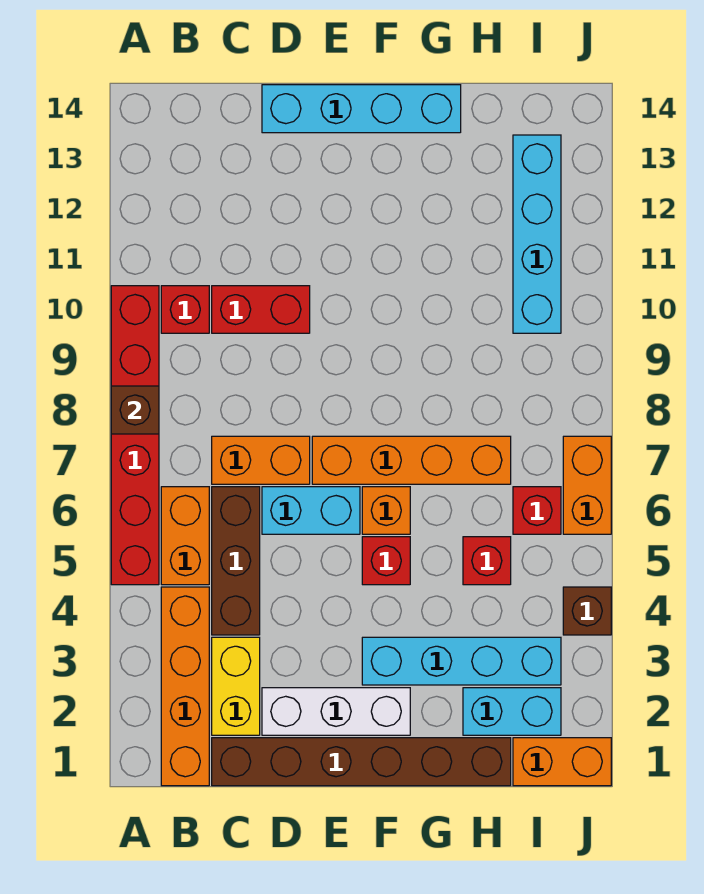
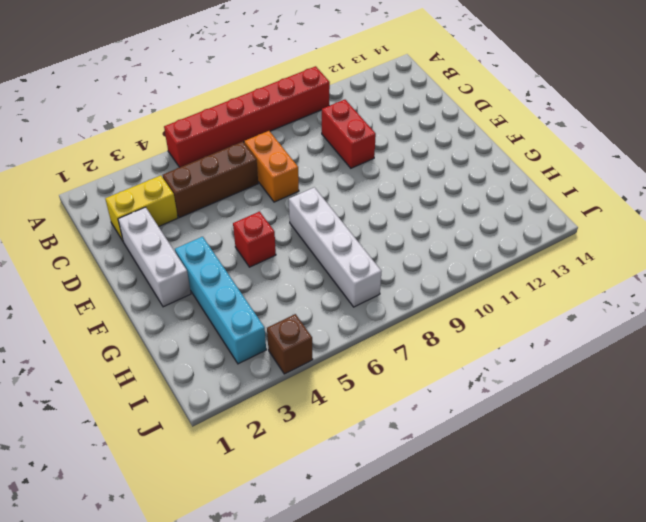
white brick F7:I7 level 1 -> orange brick E7:H7 level 1
none -> orange brick B1:B4 level 1
none -> orange brick B5:B6 level 1
none -> red brick B10 level 1

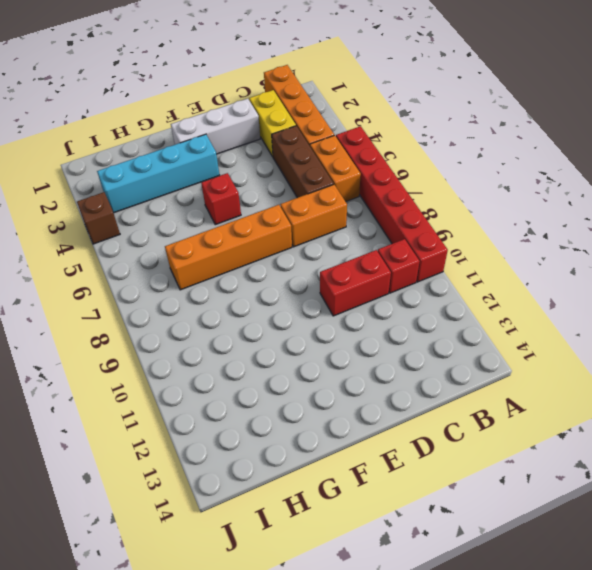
none -> brown brick C1:H1 level 1
none -> cyan brick D6:E6 level 1
none -> cyan brick D14:G14 level 1

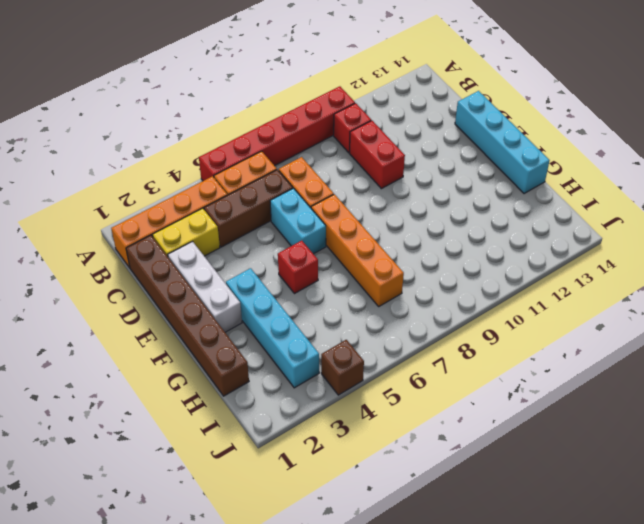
none -> orange brick F6 level 1
none -> cyan brick H2:I2 level 1
none -> red brick H5 level 1

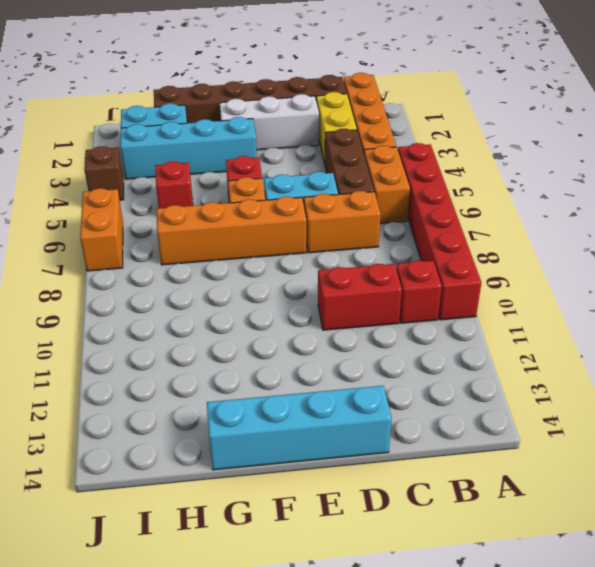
none -> orange brick I1:J1 level 1
none -> red brick I6 level 1
none -> cyan brick I10:I13 level 1

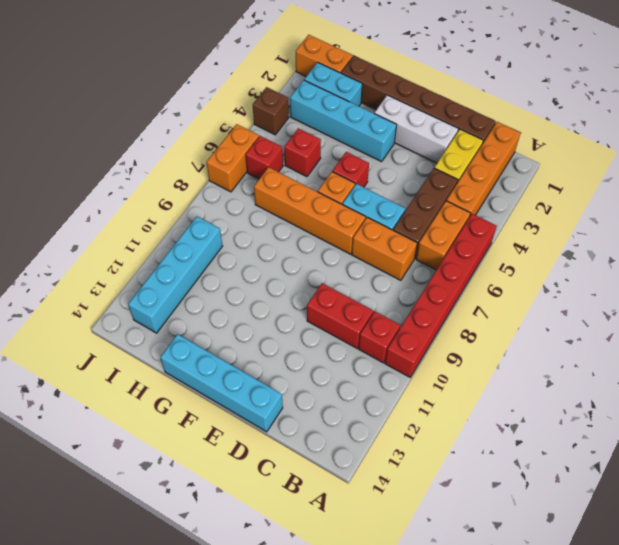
none -> brown brick A8 level 2

